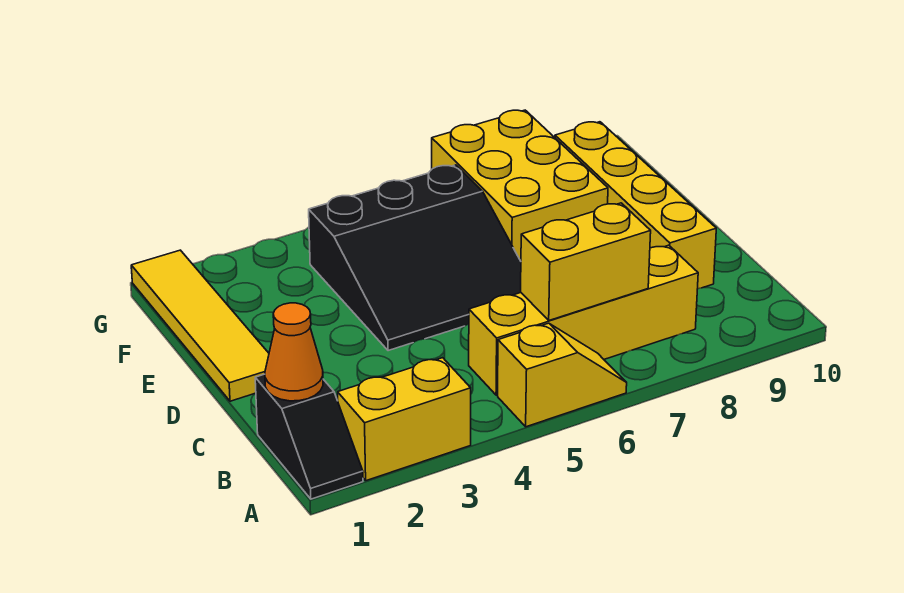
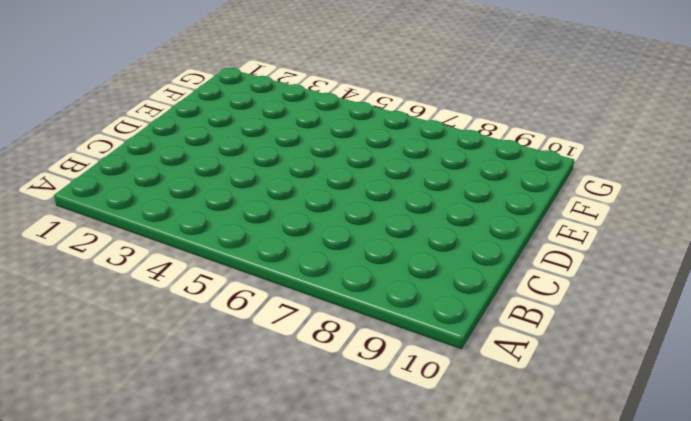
none -> black slope A1:B1 level 1 top B
none -> yellow brick A2:A3 level 1

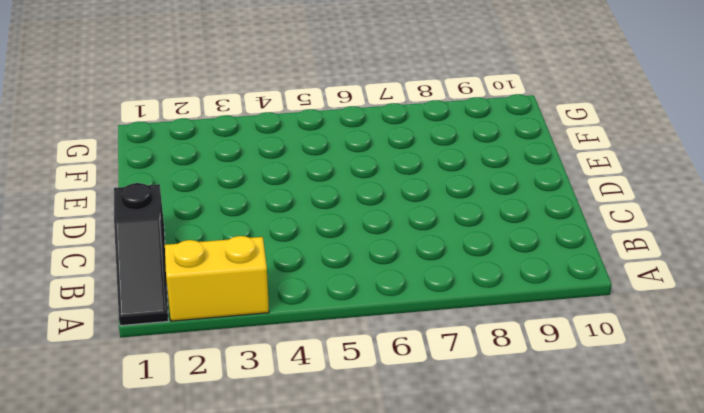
black slope A1:C1 level 1 top C -> black slope A1:B1 level 1 top B
none -> yellow slope A5:A6 level 1 top 5
none -> yellow brick B5:B8 level 1

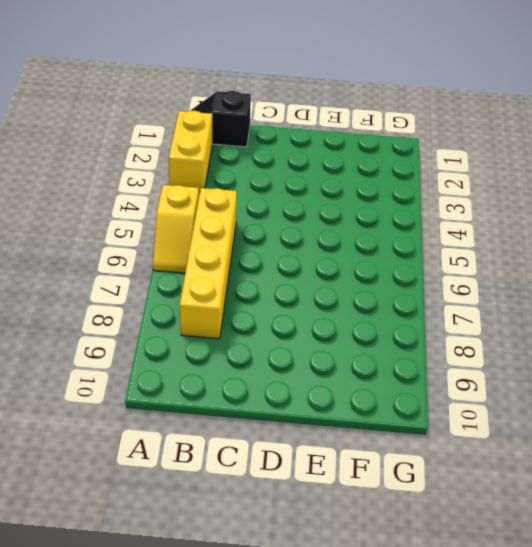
none -> yellow brick C9:F9 level 1
none -> yellow tile D1:G1 level 1

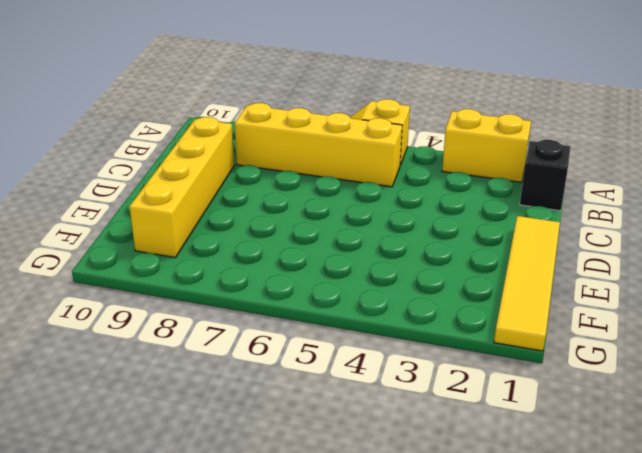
none -> black slope D4:F6 level 1 top F
none -> yellow brick E7:G8 level 1

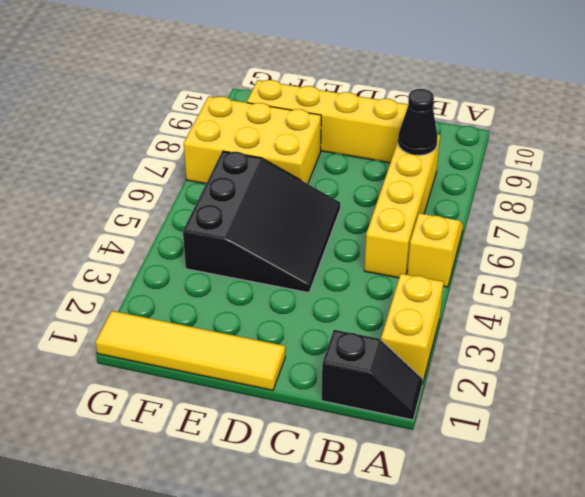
black cone B8 level 2 -> none
none -> orange cone B1 level 2
none -> yellow brick B6:B7 level 2

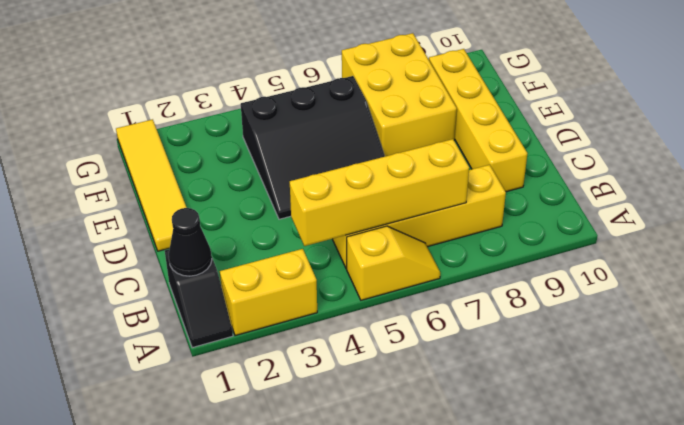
black cone B1 level 2 -> orange cone B1 level 2
yellow brick B4:B7 level 2 -> yellow brick B6:B7 level 2

